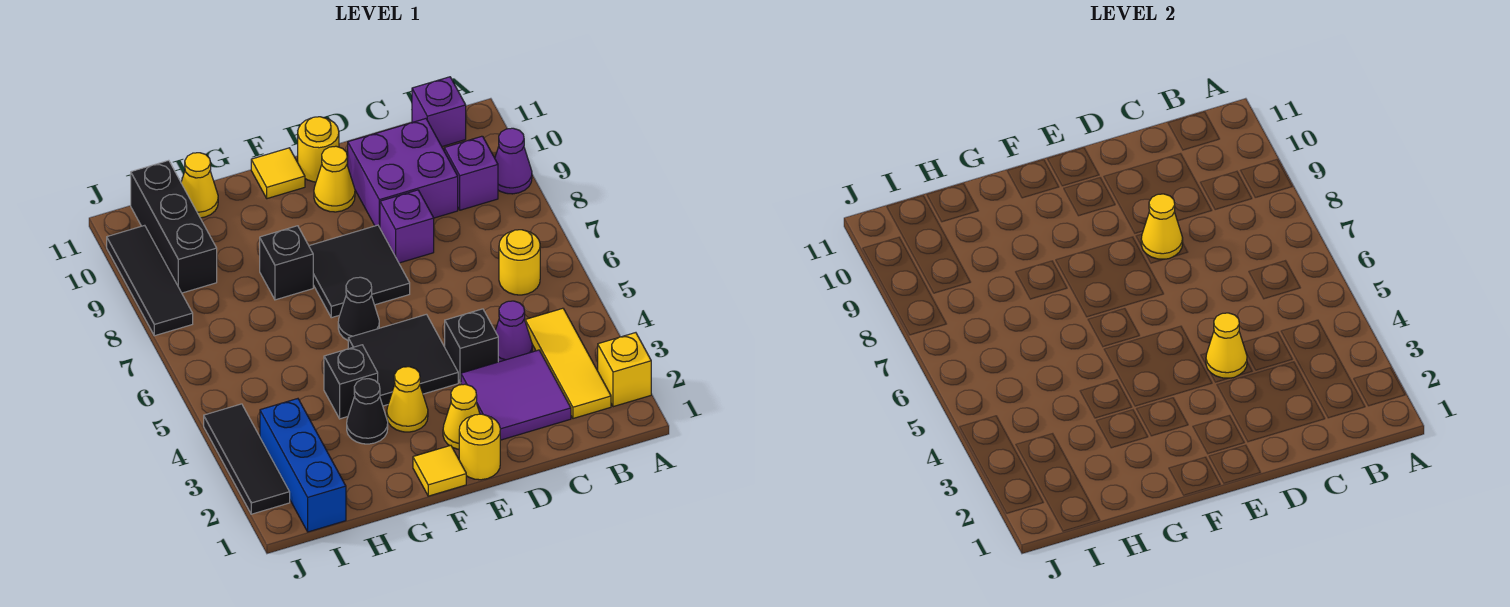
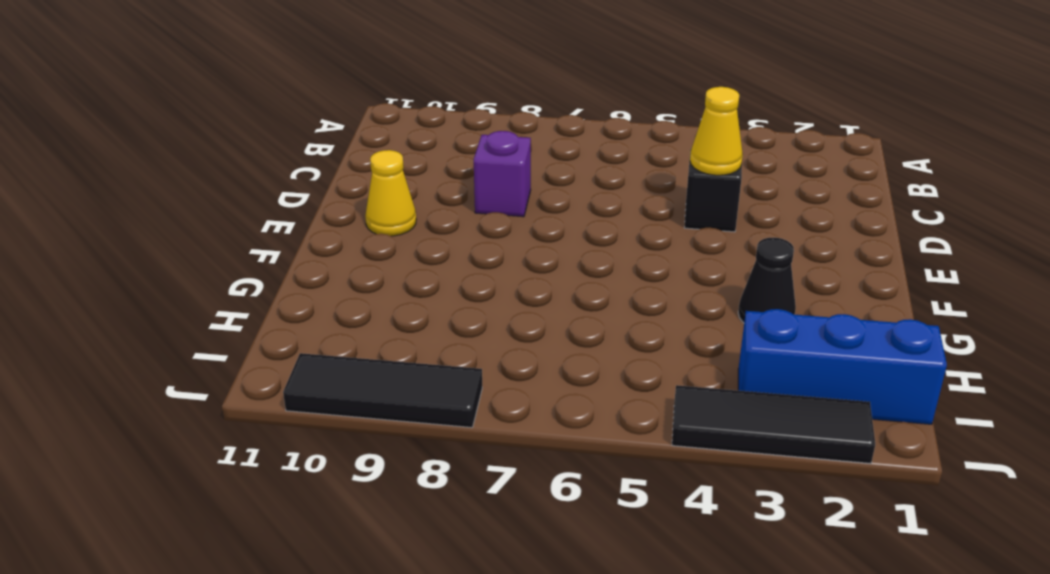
none -> yellow brick A2 level 1
none -> purple cone A9 level 1
none -> yellow tile B2:B4 level 1
none -> yellow round brick B6 level 1

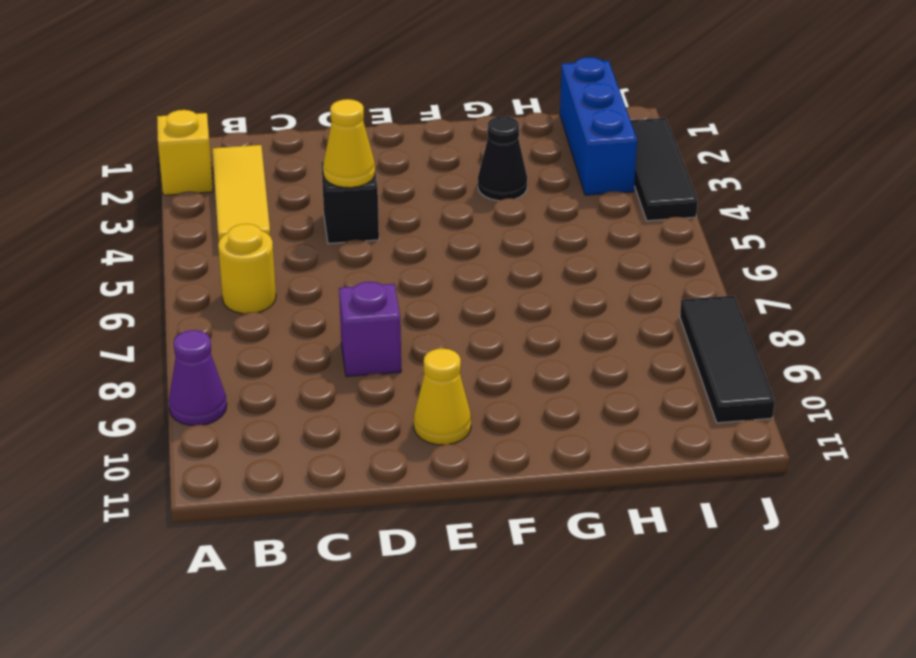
none -> purple brick B9 level 1
none -> purple brick B11 level 1
none -> purple tile C2:D3 level 1
none -> purple cone C4 level 1

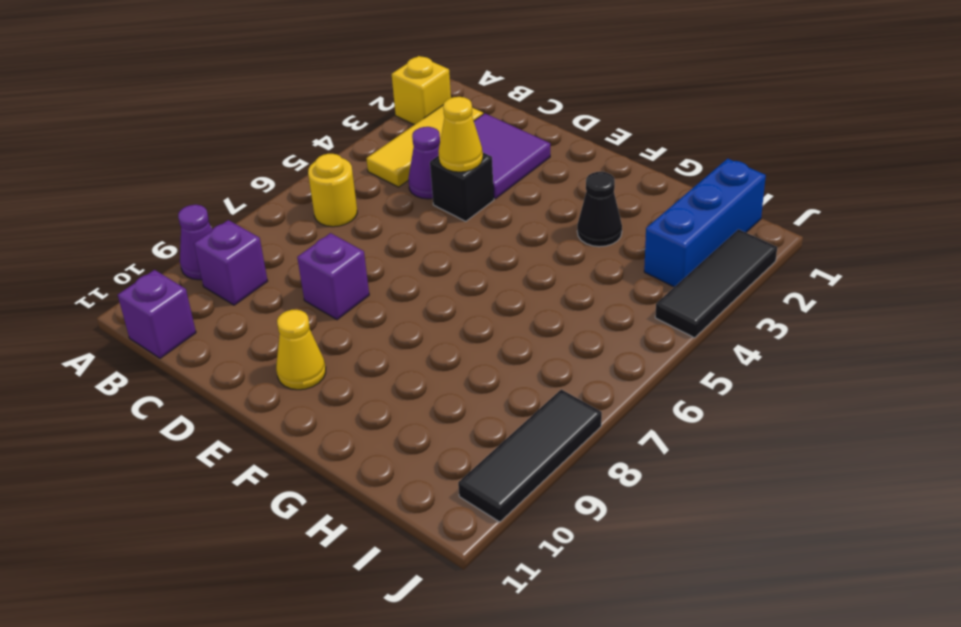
none -> purple brick C9:D10 level 1
none -> yellow round brick E1 level 1
none -> yellow cone E2 level 1
none -> black tile E4:F5 level 1

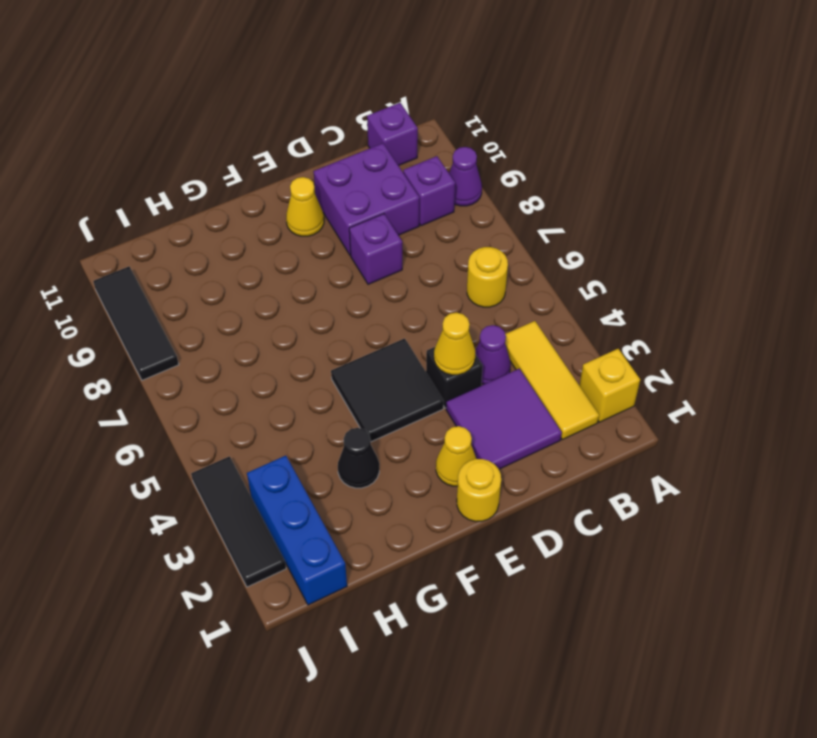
none -> black tile E7:F8 level 1
none -> yellow round brick E11 level 1
none -> yellow tile F1 level 1
none -> yellow cone F3 level 1

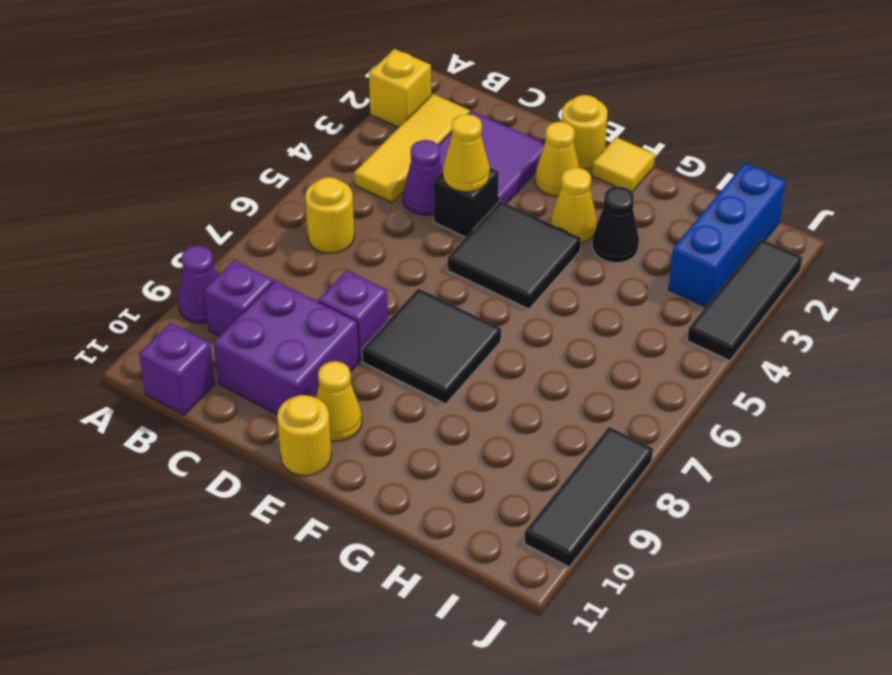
none -> black cone F6 level 1
none -> yellow tile F11 level 1
none -> black brick G4 level 1
none -> black brick G8 level 1

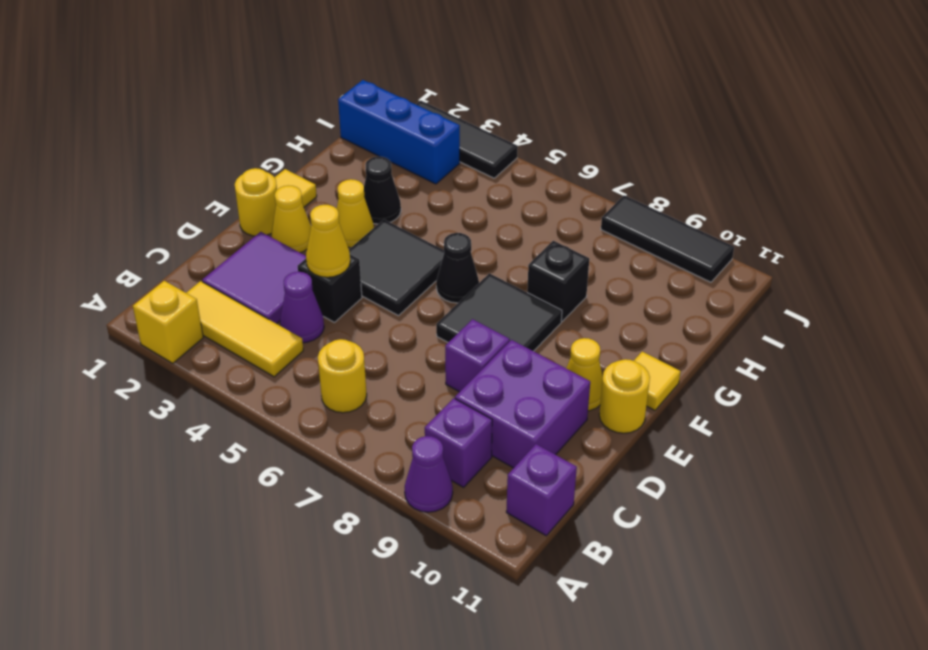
none -> black brick G4 level 1
none -> yellow cone H11 level 1
none -> black brick I9:I11 level 1
none -> yellow cone D8 level 2

